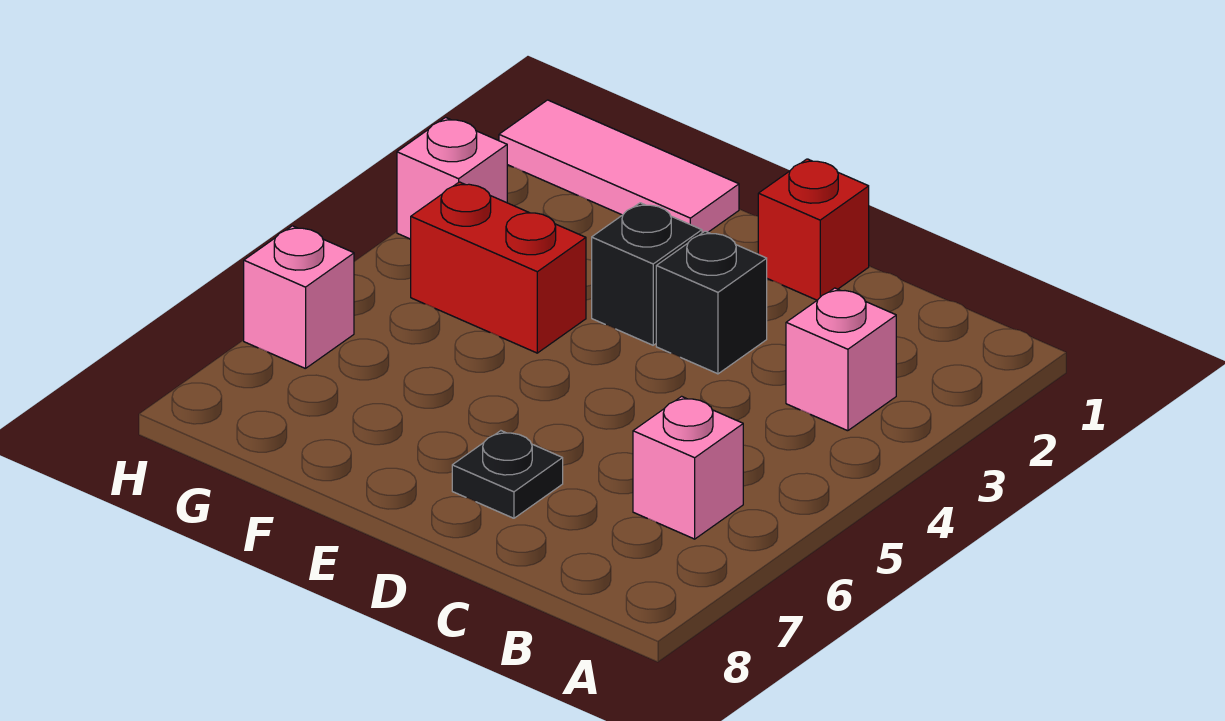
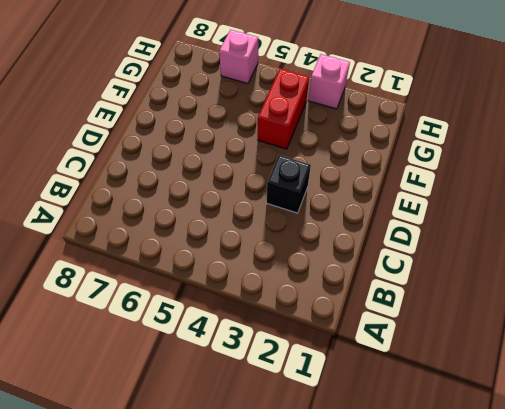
none -> pink brick B3 level 1
none -> pink brick B6 level 1

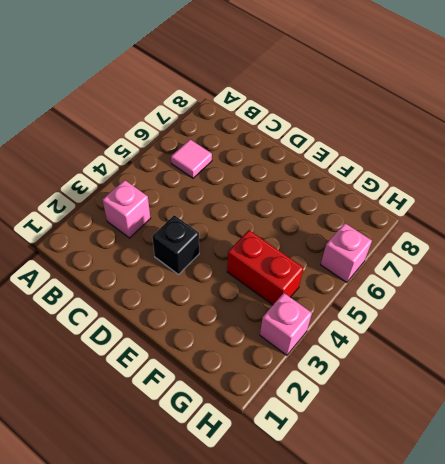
pink tile B6 level 1 -> pink brick B6 level 1
none -> red brick D1 level 1
none -> black plate D7 level 1

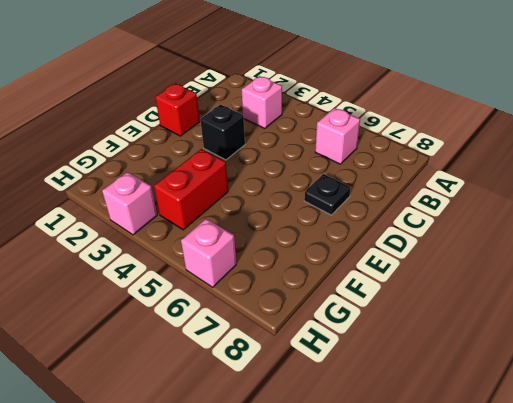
none -> black brick E3 level 1
none -> pink tile F1:H1 level 1

